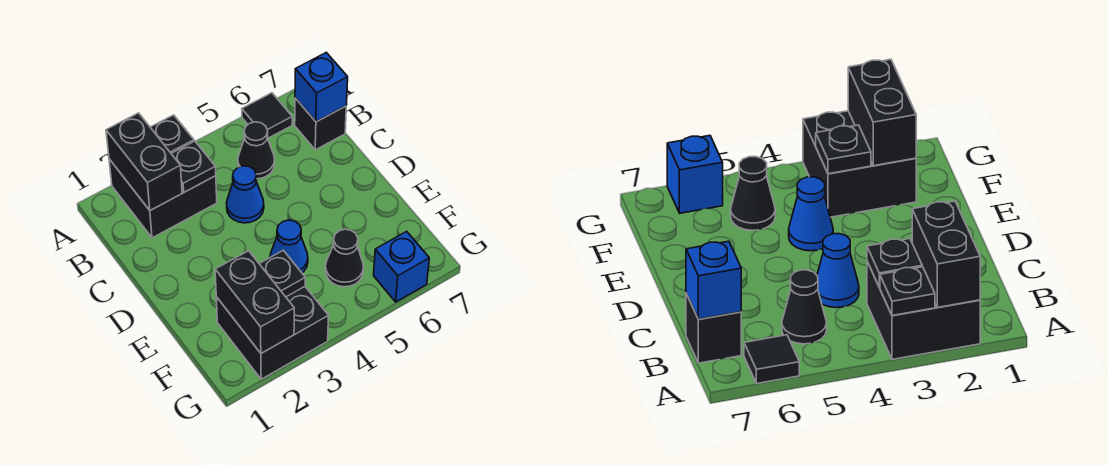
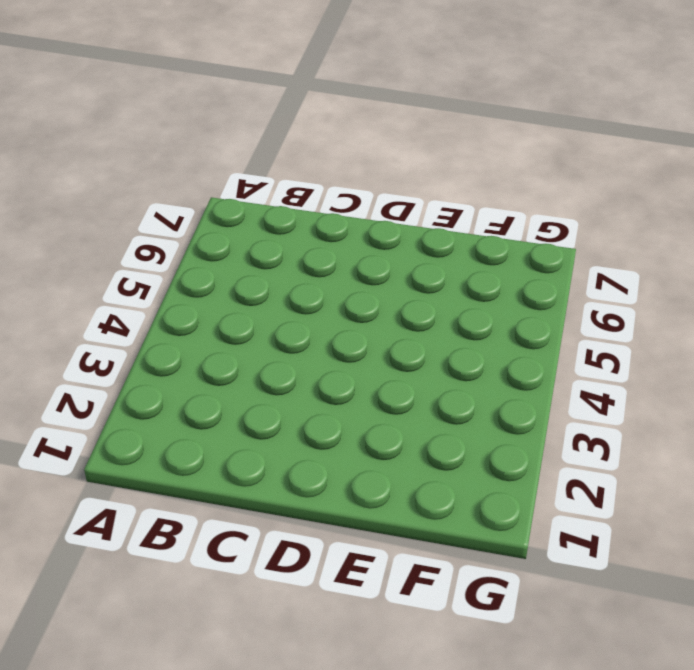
none -> black brick A2:B3 level 1
none -> black tile A6 level 1
none -> black cone B5 level 1

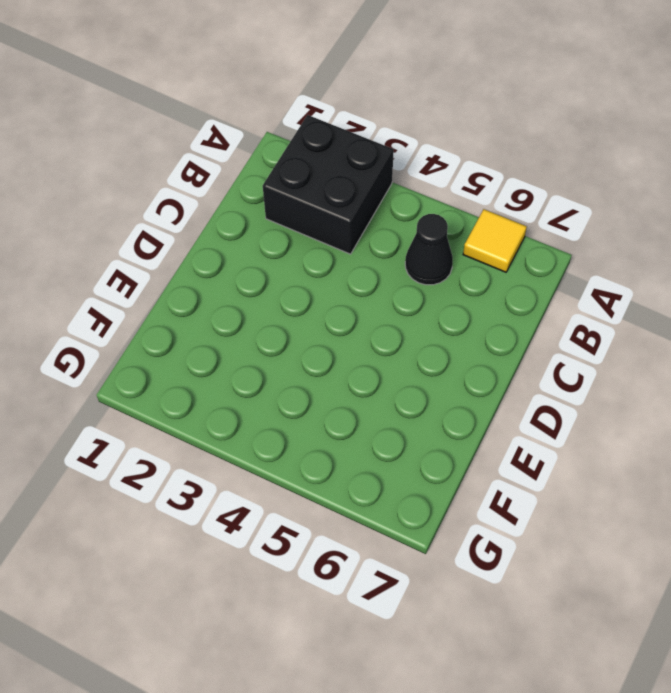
yellow tile A6 level 1 -> black tile A6 level 1
none -> black brick B7 level 1
none -> blue cone C4 level 1
none -> blue cone E4 level 1

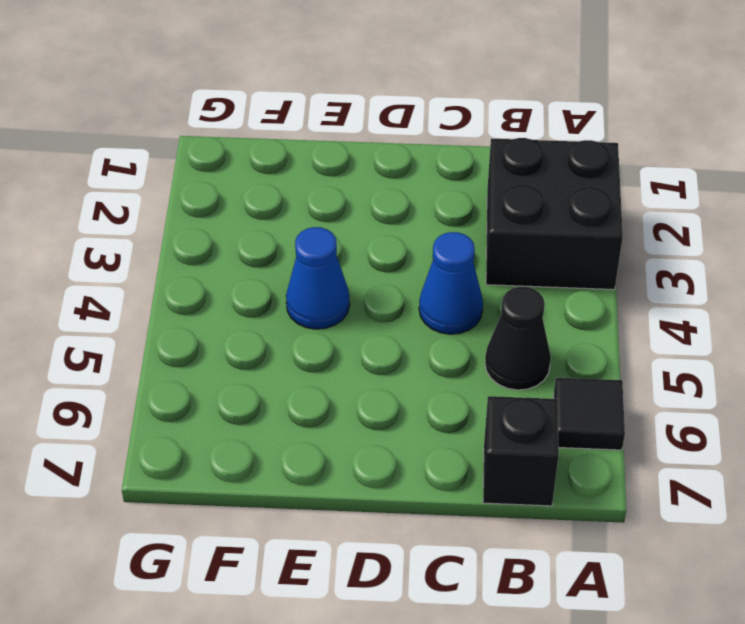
none -> black brick F2:G3 level 1
none -> black cone F5 level 1
none -> blue brick G6 level 1

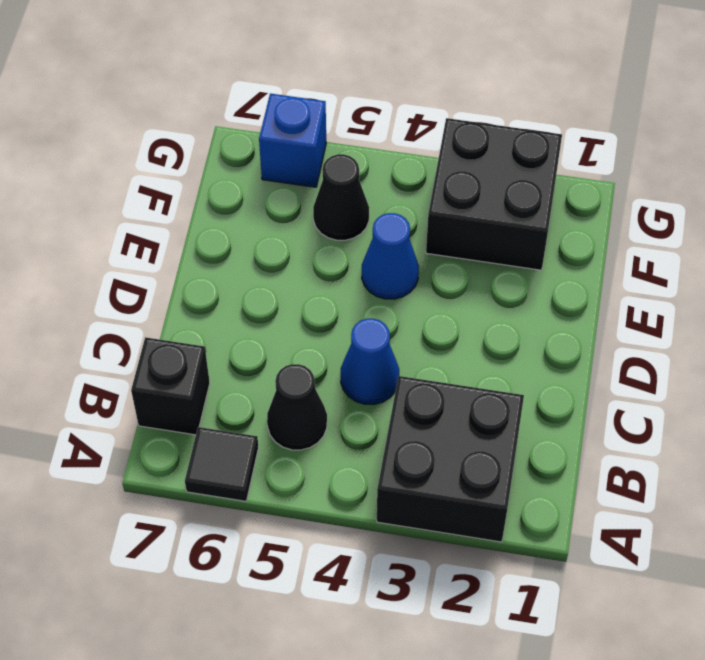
none -> black brick A2:B2 level 2
none -> black plate A3 level 2
none -> black plate B3 level 2

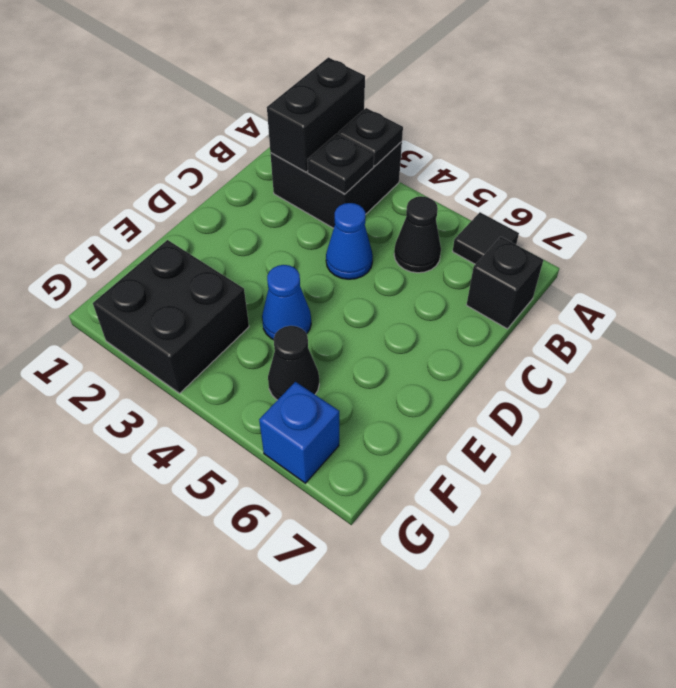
none -> blue brick B7 level 2
none -> black brick F2:G2 level 2
none -> black plate F3 level 2

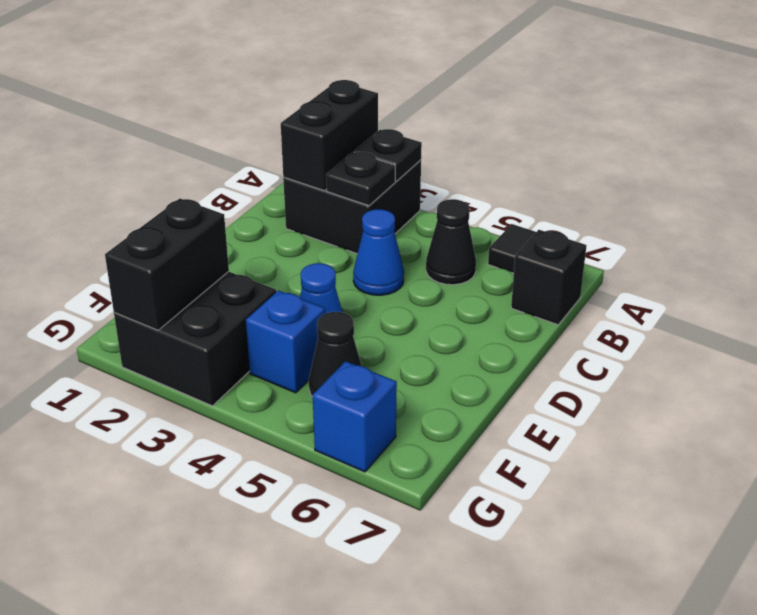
blue brick F4 level 1 -> blue brick B7 level 2
none -> black plate F3 level 2

